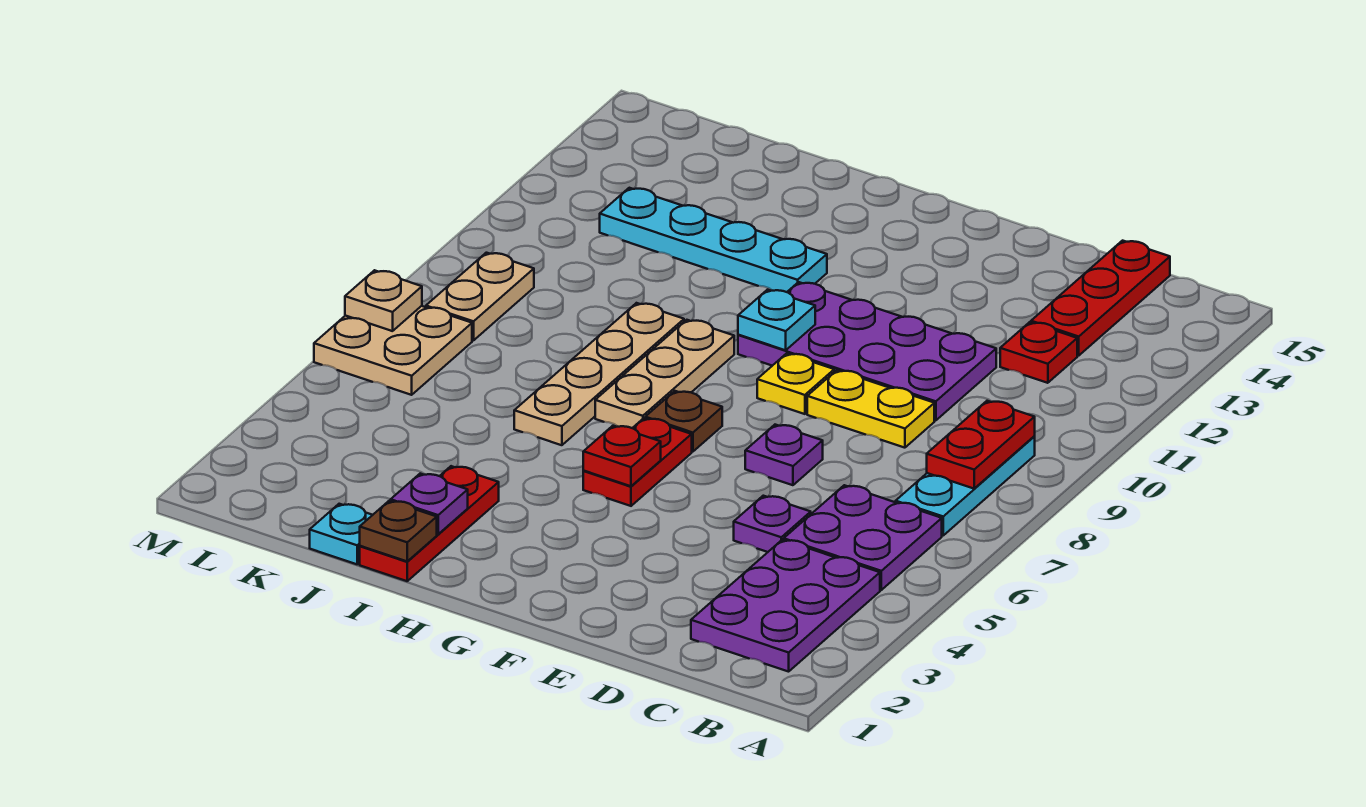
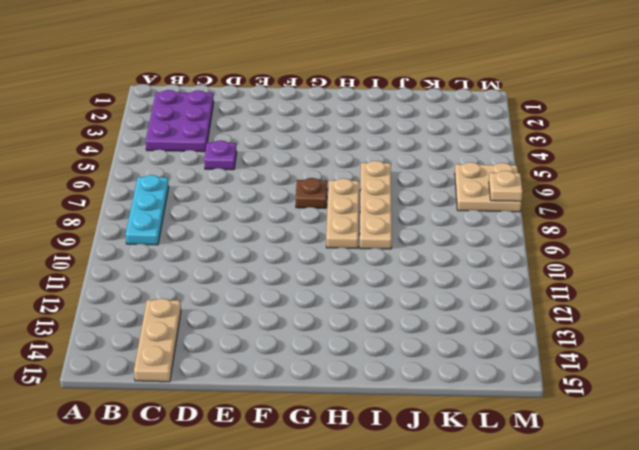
tan plate C13:C15 level 1 -> red plate C13:C15 level 1
none -> purple plate B5:C6 level 1
none -> red plate C12 level 1
none -> yellow plate D9:E9 level 1

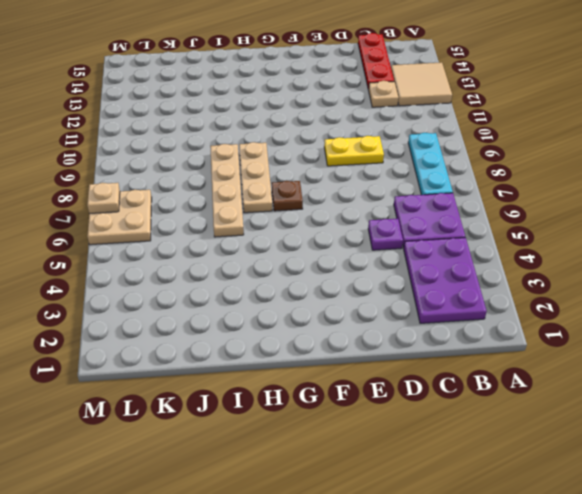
tan tile A12:B13 level 1 -> none
tan plate C12 level 1 -> red plate C12 level 1
none -> purple plate D10:G11 level 1
none -> purple plate E7 level 1
none -> yellow plate F9 level 1

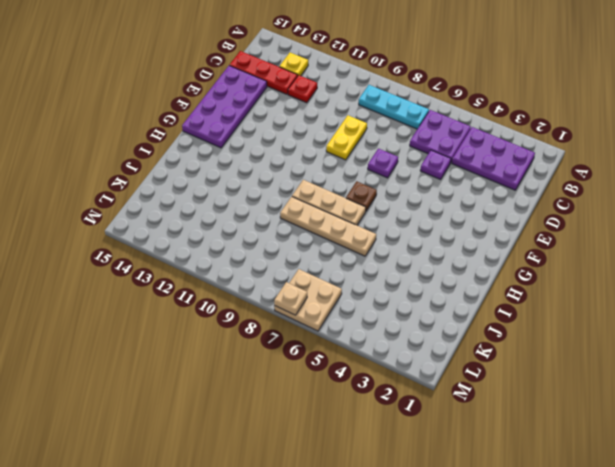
yellow plate B13 level 1 -> yellow plate F9 level 1
purple plate D14:G15 level 1 -> purple plate D10:G11 level 1
none -> red plate G5:G6 level 1
none -> cyan plate H12:K12 level 1
none -> red plate I1:I3 level 1

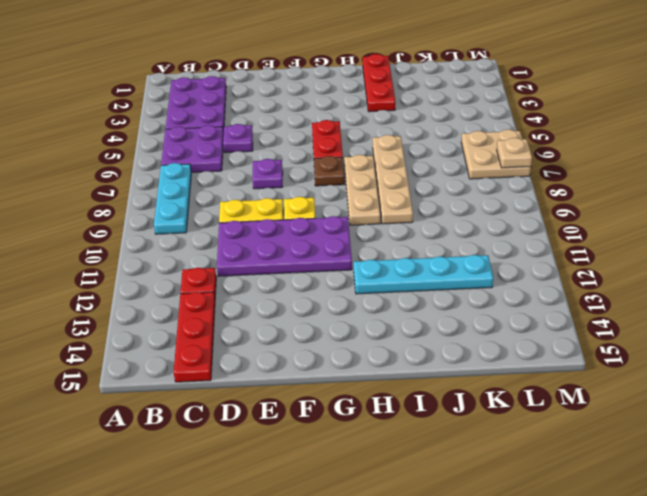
none -> cyan plate J1 level 1
none -> tan plate L8:L9 level 1
none -> red plate B8:B9 level 2

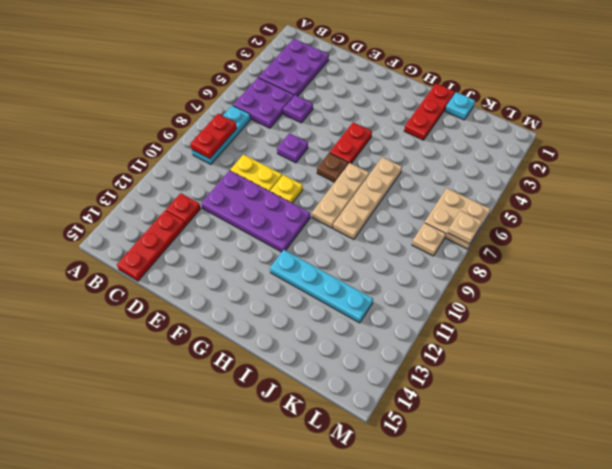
tan plate L8 level 1 -> tan plate L8:L9 level 1
none -> red plate G5 level 2
none -> cyan plate G10 level 2
none -> brown plate I1 level 2

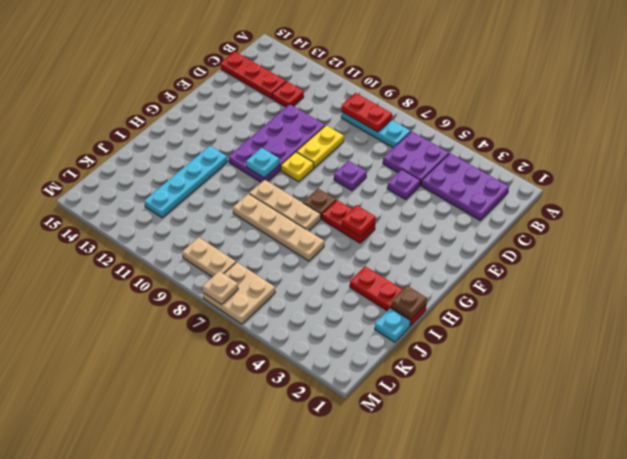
none -> purple plate I2 level 2

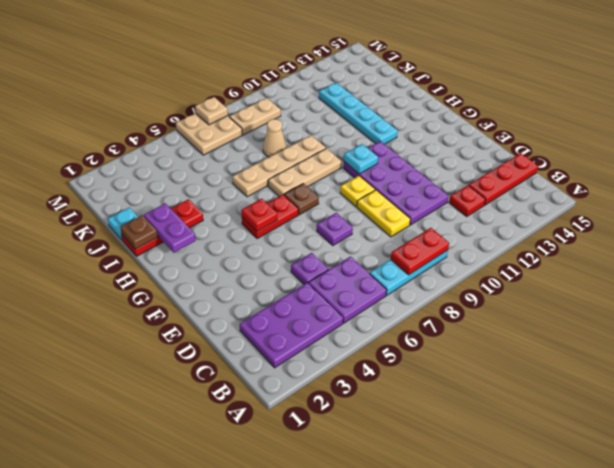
purple plate H2:I2 level 2 -> purple plate I2 level 2
tan cone J8 level 1 -> none

